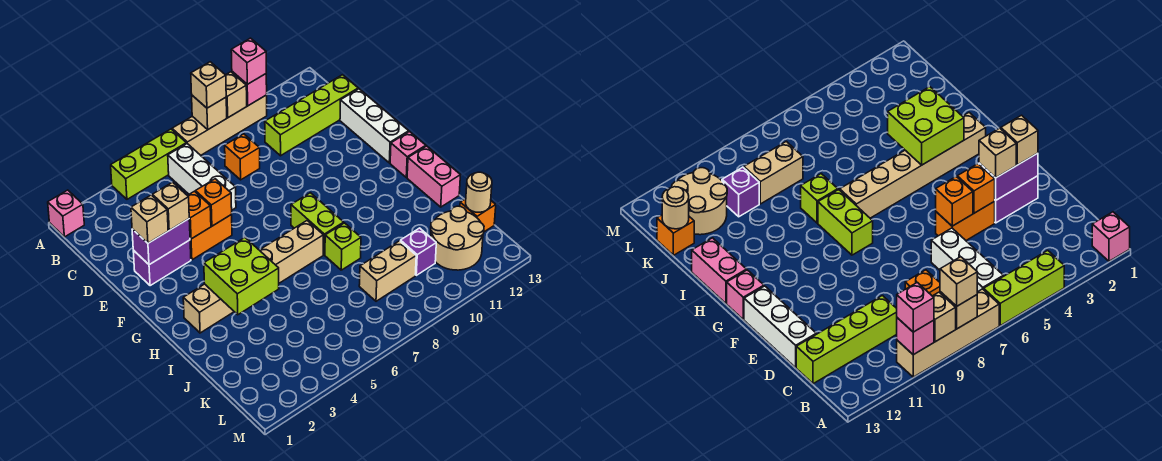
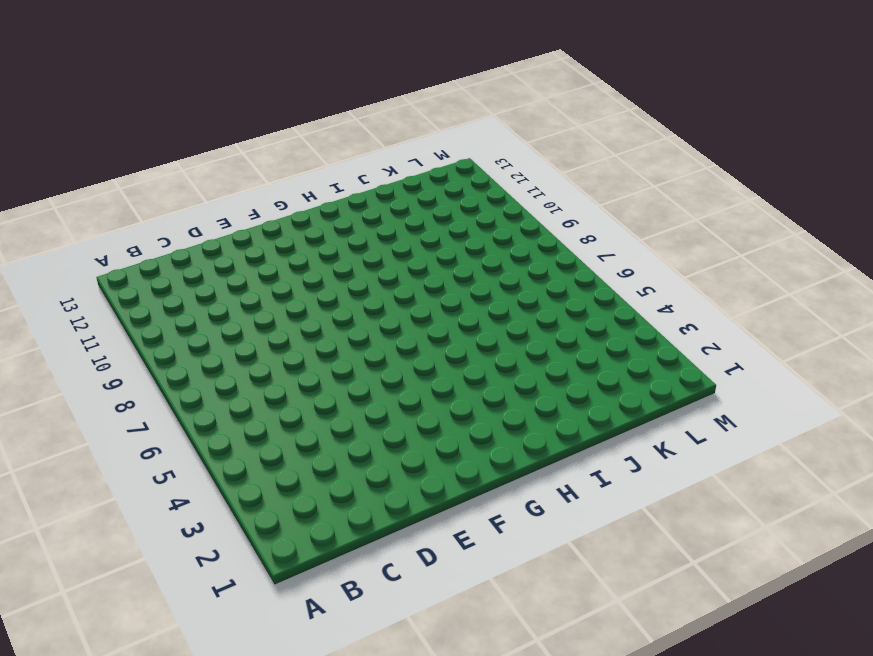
none -> pink brick A1 level 1
none -> lime brick A4:A6 level 1
none -> tan brick A7:A10 level 1
none -> white brick B6:D6 level 1

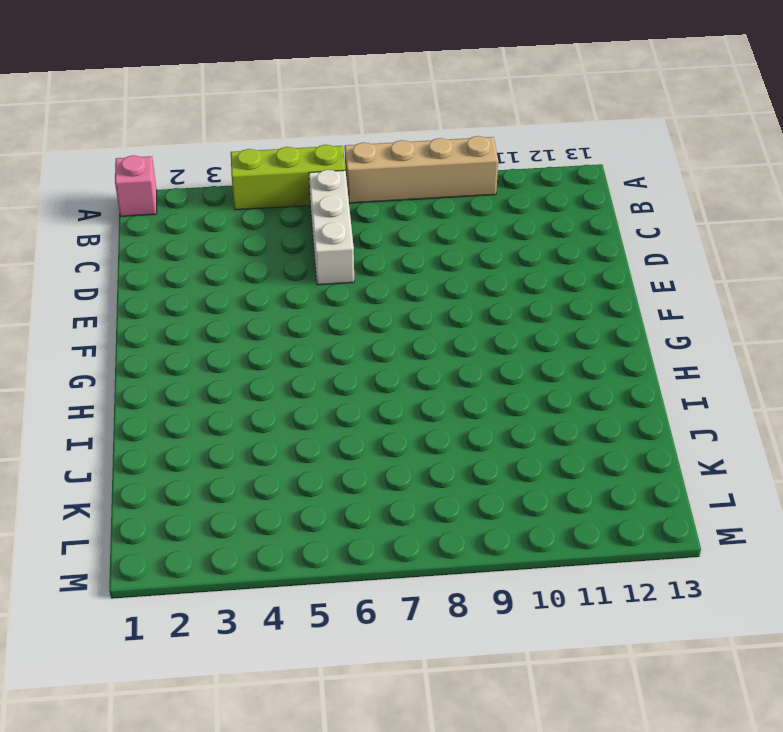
none -> orange brick C8 level 1
none -> lime brick C10:C13 level 1
none -> white brick D13:F13 level 1
none -> purple brick E2:E3 level 1

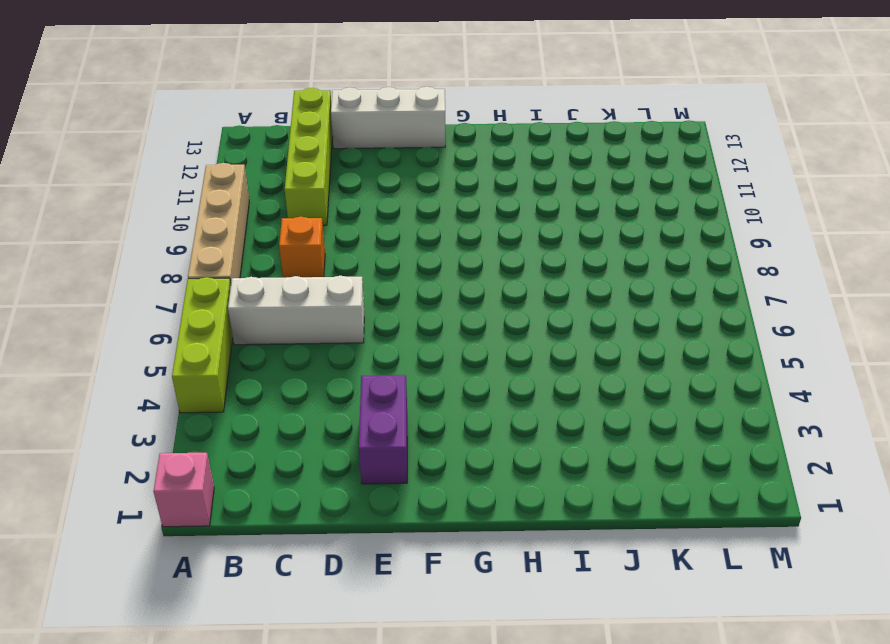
none -> orange brick E4:E5 level 1
none -> lime brick G8:H8 level 1
none -> pink brick G13 level 1
none -> tan brick H2:H7 level 1

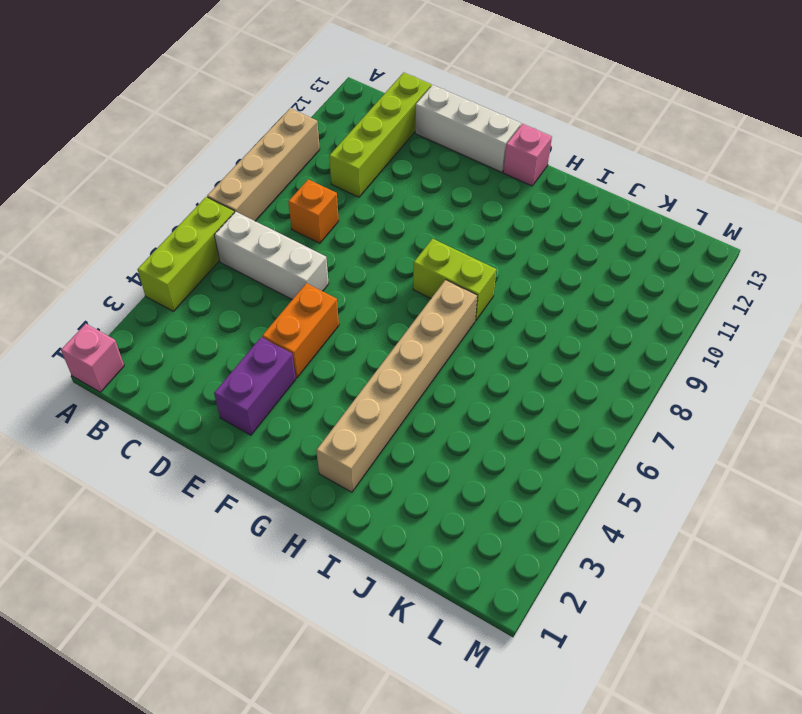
none -> pink brick H13:I13 level 1
none -> lime brick I8 level 1
none -> tan brick K8:K9 level 1
none -> purple brick K10 level 1

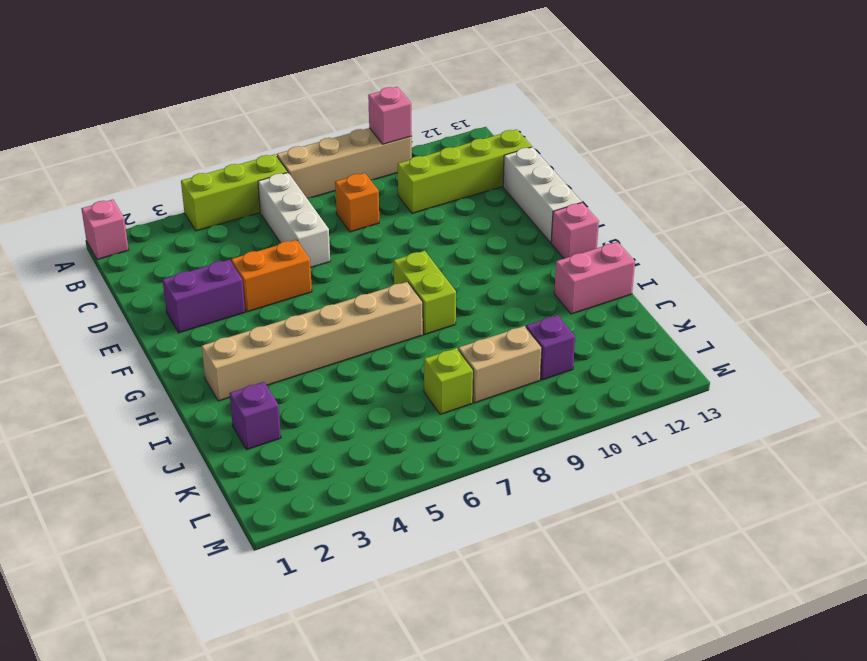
pink brick I12:I13 level 1 -> pink brick H13:I13 level 1
purple brick J2 level 1 -> none
lime brick K7 level 1 -> lime brick I8 level 1
none -> tan round brick K11:L12 level 1
none -> orange brick K13 level 1
none -> tan brick A8 level 2
none -> tan brick A9 level 2

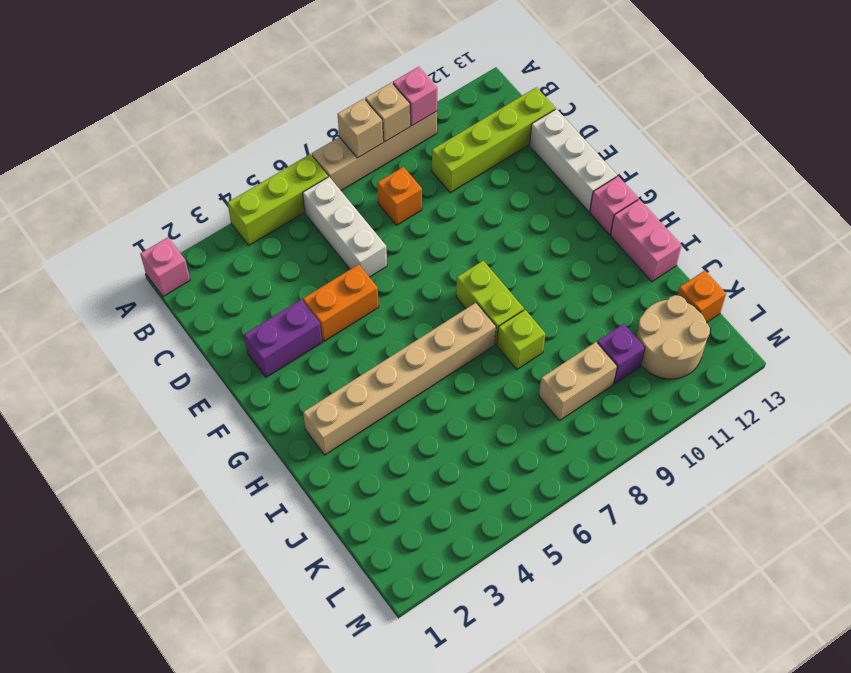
none -> purple brick E2:E3 level 2
none -> orange brick E4 level 2
none -> orange brick E5 level 2
none -> lime brick H3:I4 level 2

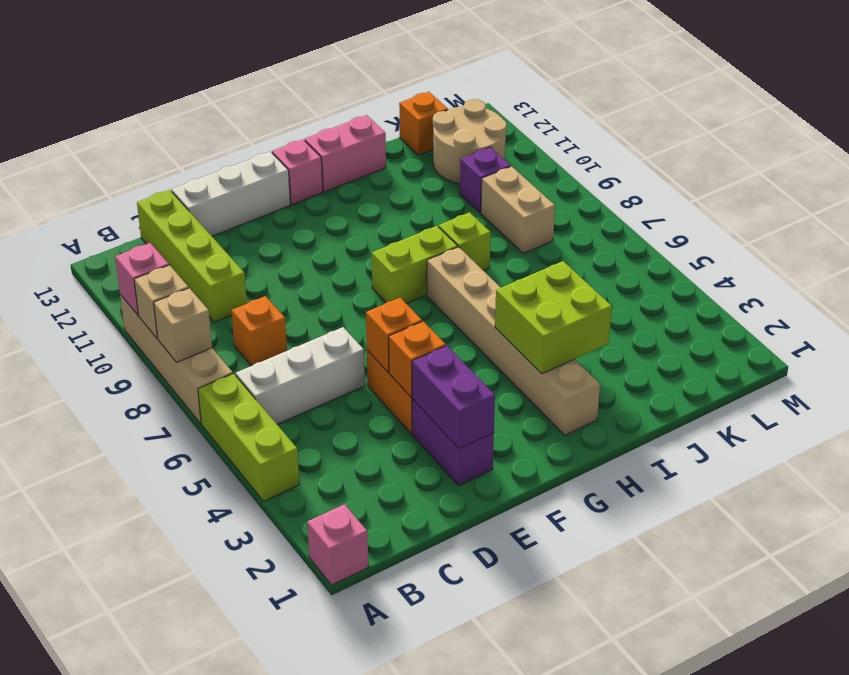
none -> tan round brick K13 level 2
none -> tan brick A8 level 3
none -> pink brick A10 level 3
none -> tan brick E2 level 3

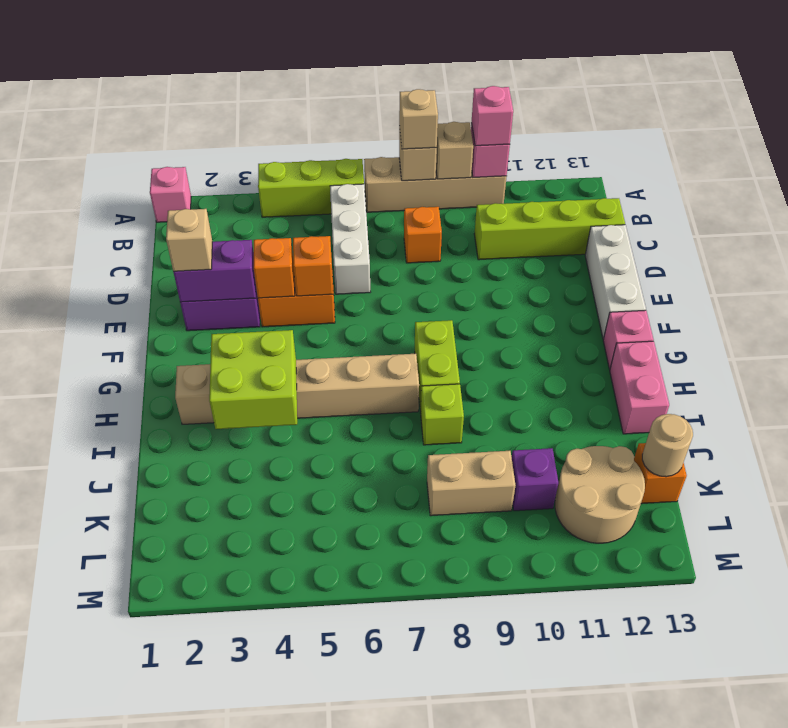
none -> tan brick E3 level 3

